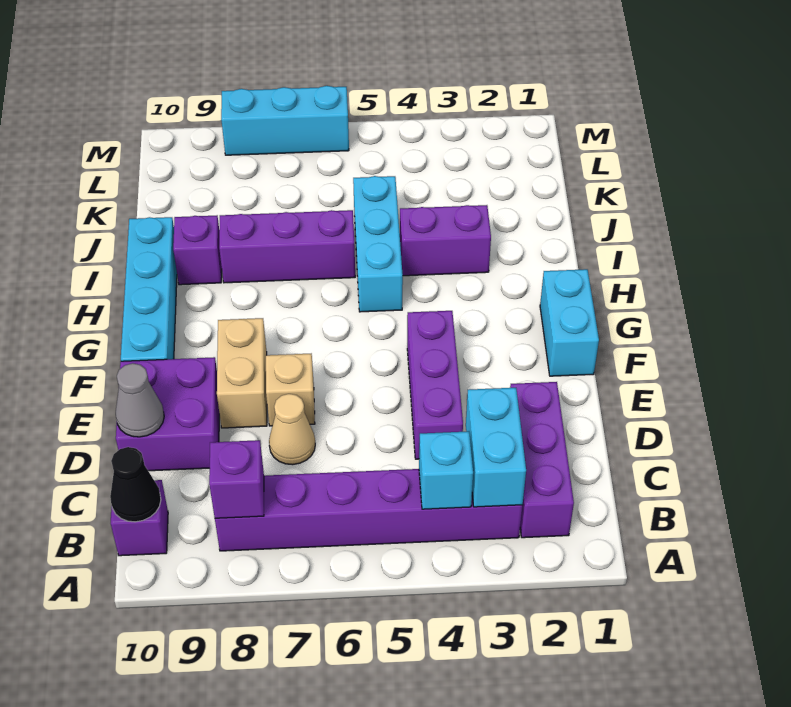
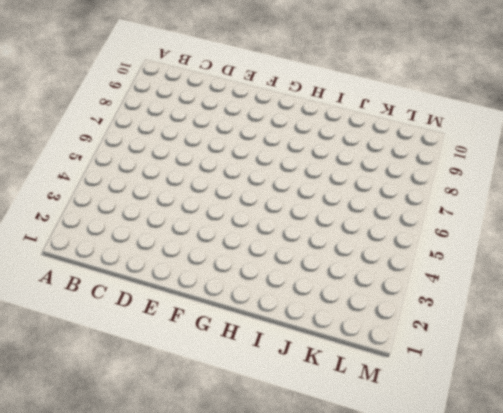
none -> purple brick B2:D2 level 1
none -> purple brick B3:B8 level 1
none -> purple brick B10 level 1

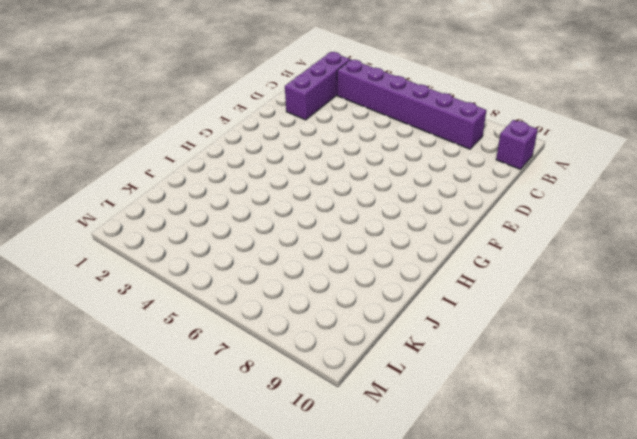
none -> purple brick D4:F4 level 1
none -> tan cone D7 level 1
none -> purple brick D9:E10 level 1

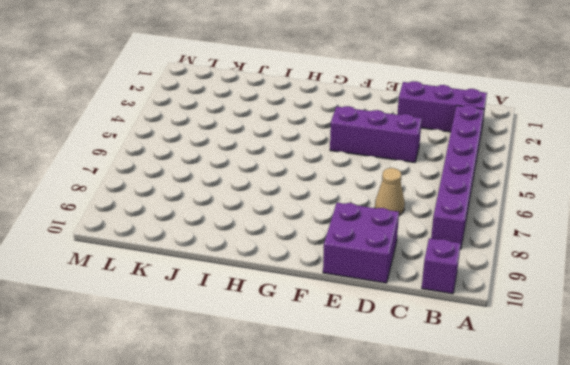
none -> tan brick E7 level 1
none -> tan brick E8:F8 level 1
none -> cyan brick F1:G1 level 1

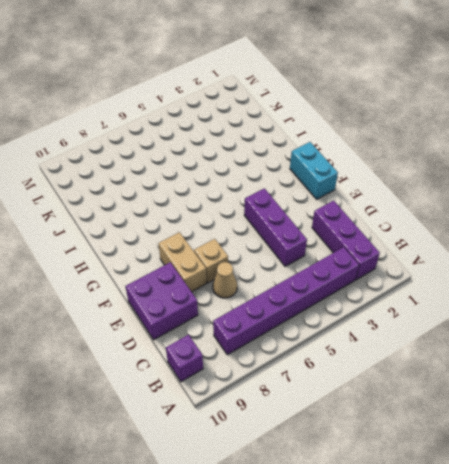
none -> cyan brick F10:I10 level 1
none -> cyan brick H5:J5 level 1
none -> purple brick I3:I4 level 1

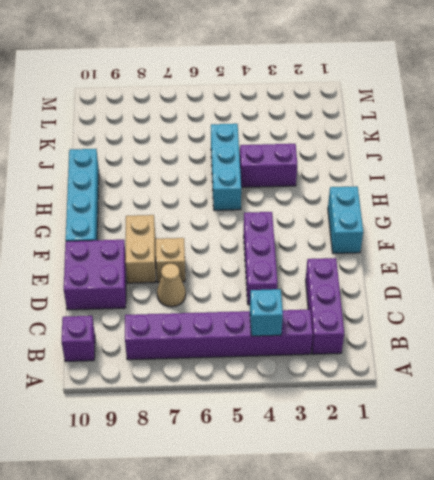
none -> purple brick I6:I8 level 1
none -> purple brick I9 level 1
none -> cyan brick M6:M8 level 1

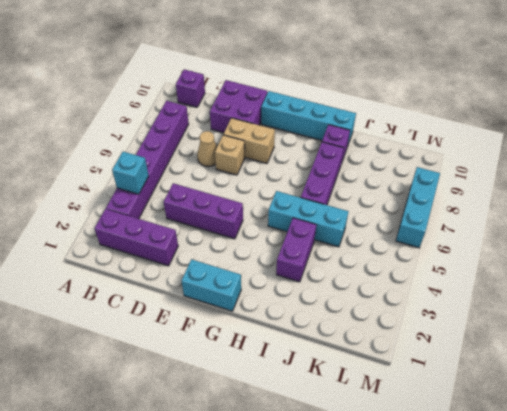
none -> cyan brick B3:C3 level 2
none -> purple brick B8 level 2
none -> black cone B10 level 2

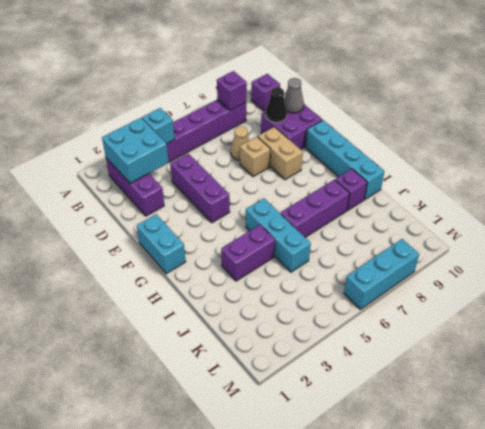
cyan brick B2:C3 level 2 -> cyan brick B3:C3 level 2
black cone D9 level 2 -> black cone B10 level 2

